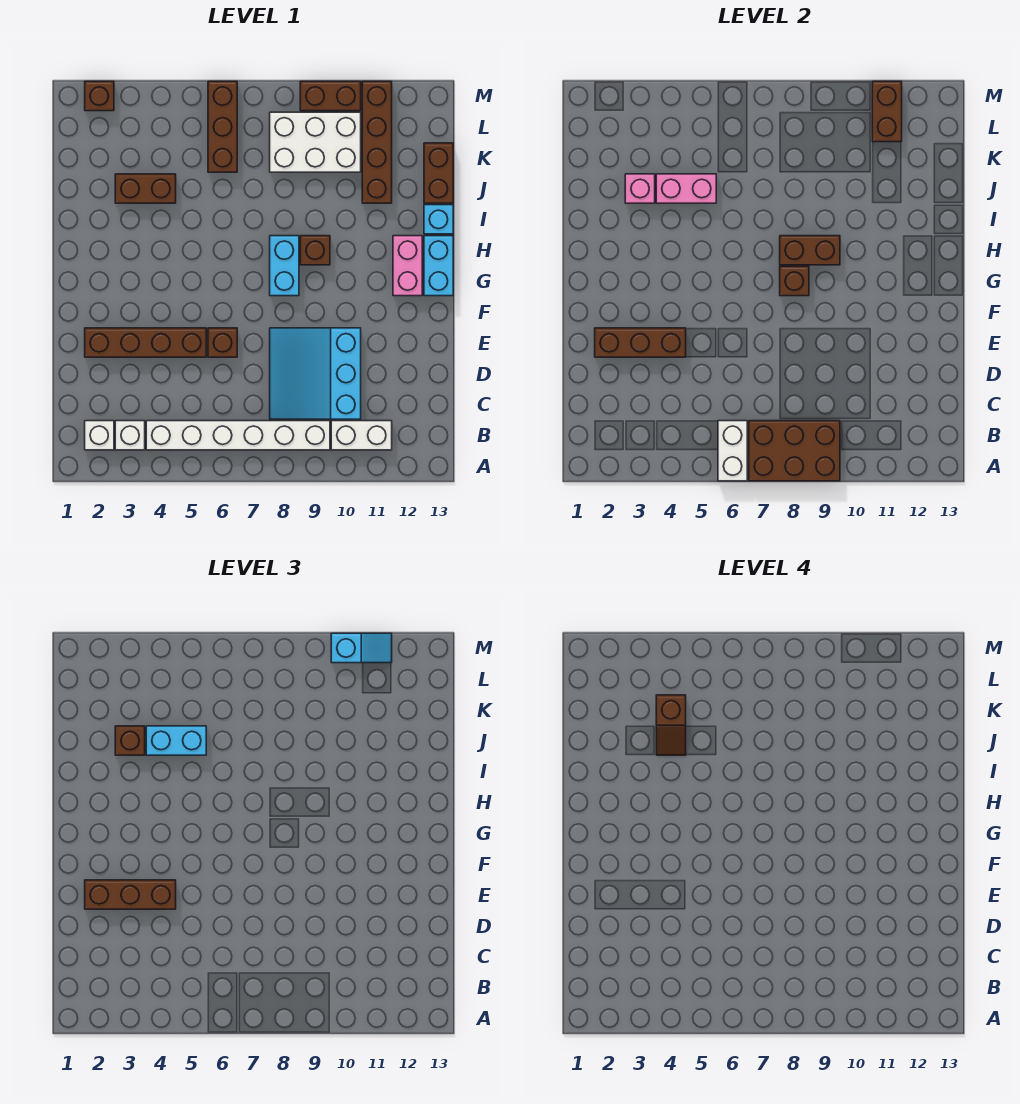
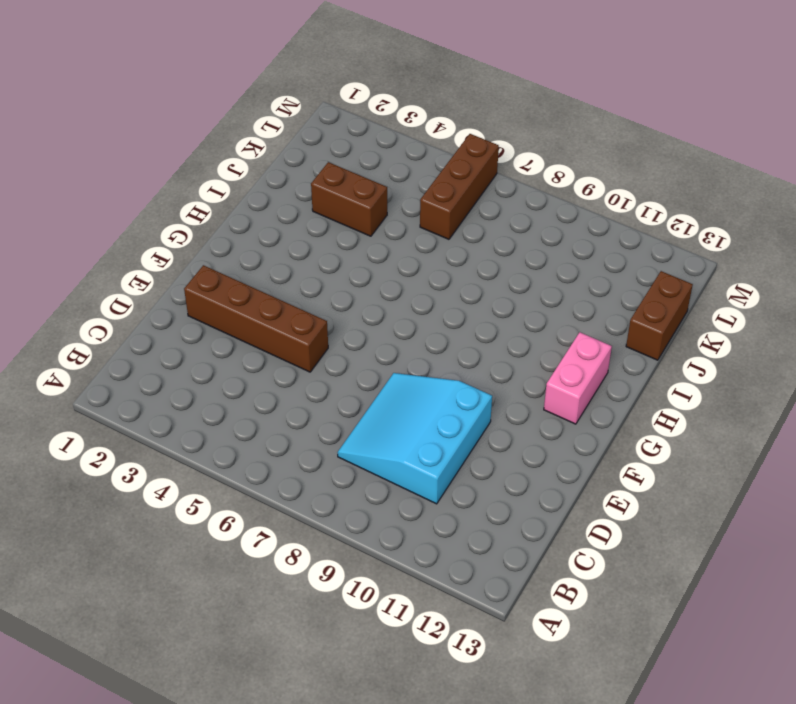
none -> white brick B2 level 1
none -> white brick B3 level 1
none -> white brick B4:B9 level 1
none -> white brick B10:B11 level 1

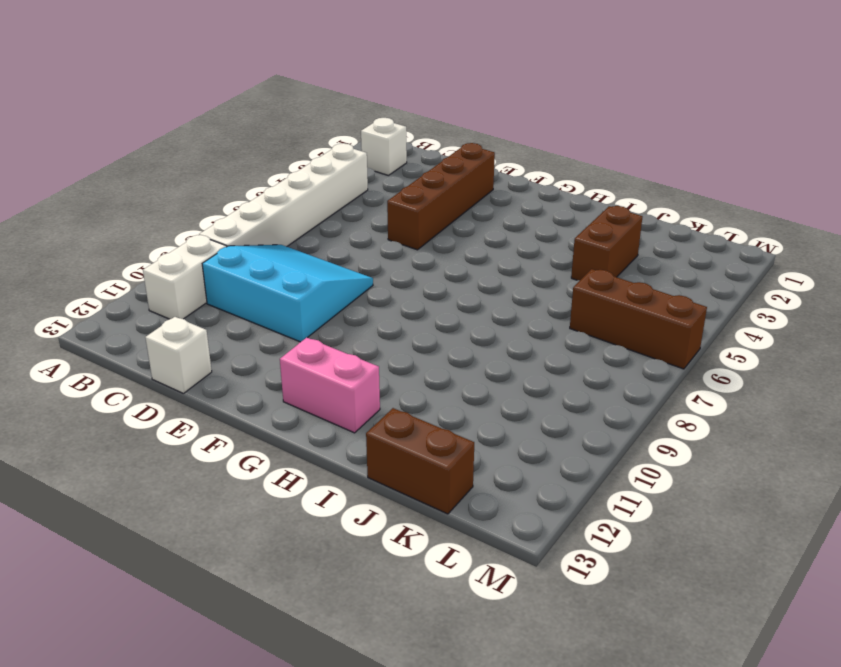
white brick D13 level 1 -> white brick B3 level 1
none -> brown brick E6 level 1
none -> cyan brick G8:H8 level 1
none -> cyan brick G13:H13 level 1
none -> brown brick H9 level 1

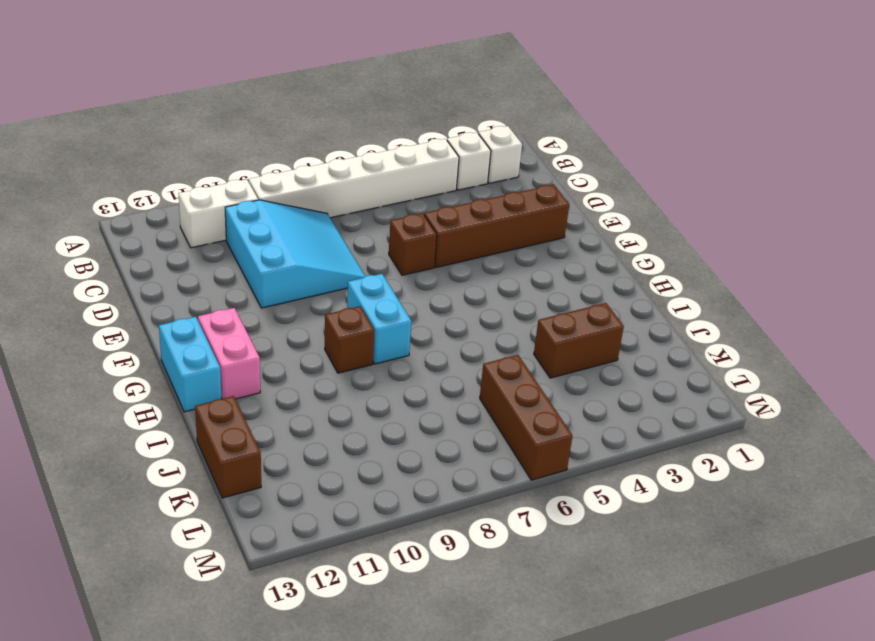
none -> cyan brick I13 level 1
none -> brown brick J11:M11 level 1
none -> white brick K8:L10 level 1
none -> brown brick M2 level 1

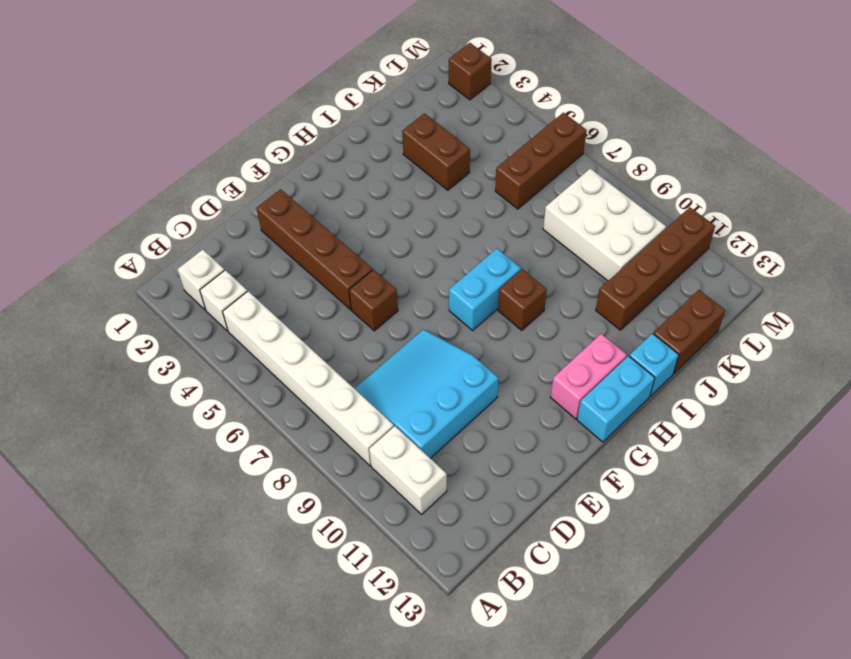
none -> brown brick M9:M10 level 1
none -> white brick A6:B6 level 2
none -> brown brick A7:B9 level 2
none -> brown brick E2:E4 level 2

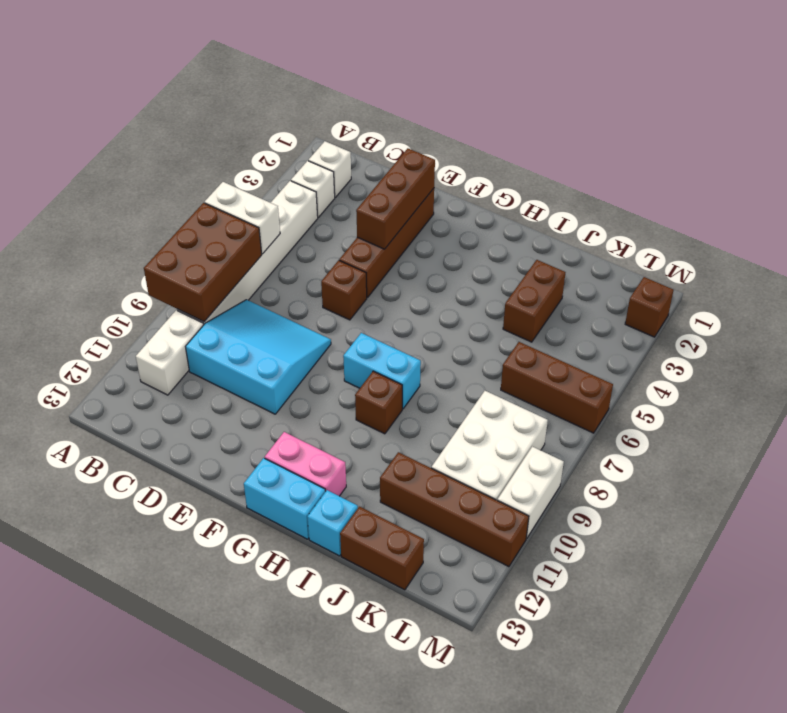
white brick M9:M10 level 1 -> brown brick M9:M10 level 1
none -> brown brick G8 level 2
none -> brown brick H8:H9 level 2
none -> pink brick J3 level 2
none -> pink brick J4:J5 level 2

